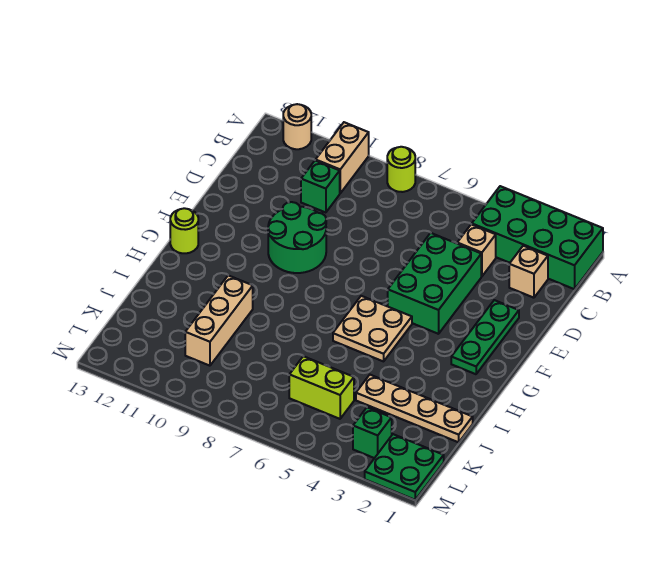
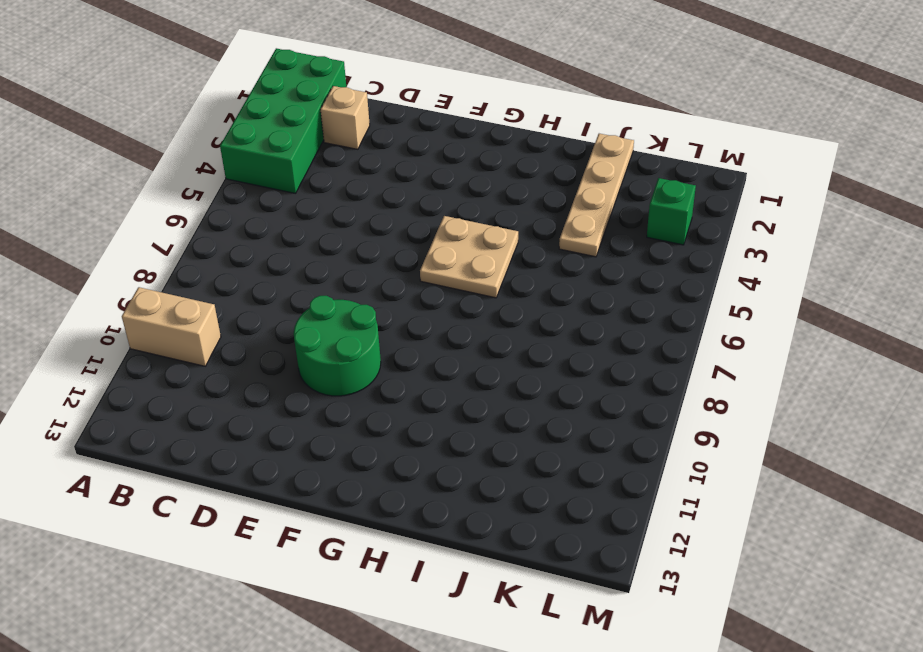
none -> lime round brick A8 level 1
none -> tan round brick A12 level 1
none -> tan brick C4 level 1

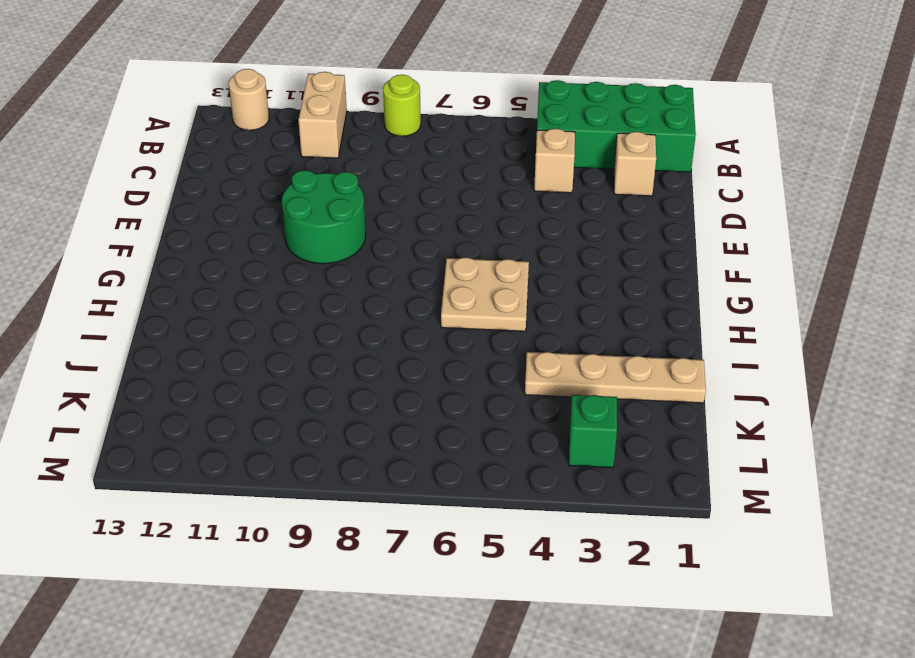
none -> green brick C10 level 1
none -> green brick D4:F5 level 1
none -> green plate E2:G2 level 1

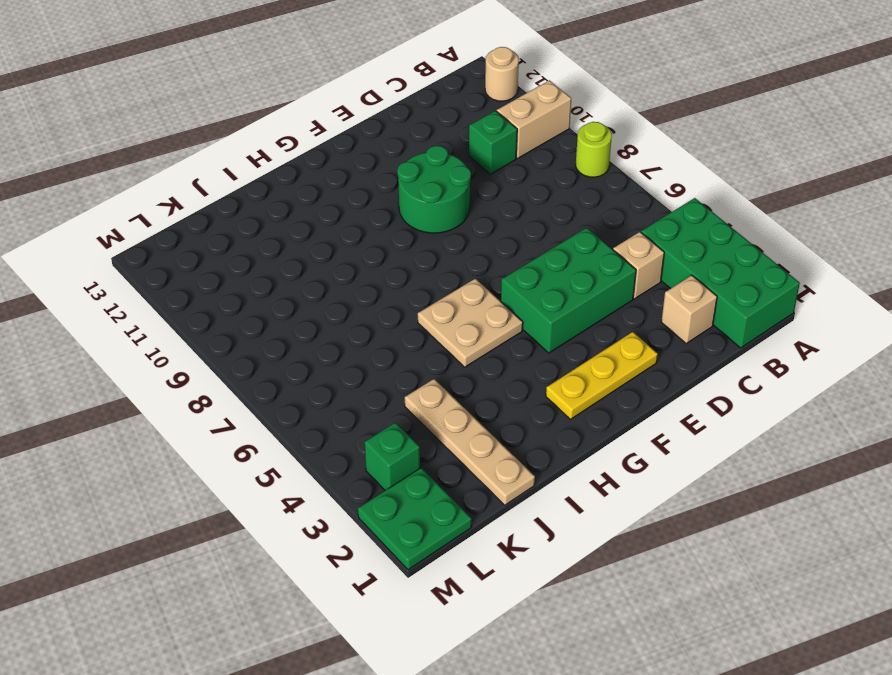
yellow plate E2:G2 level 1 -> green plate E2:G2 level 1
none -> lime round brick G13 level 1
none -> tan brick I10:K10 level 1
none -> lime brick K5:K6 level 1

